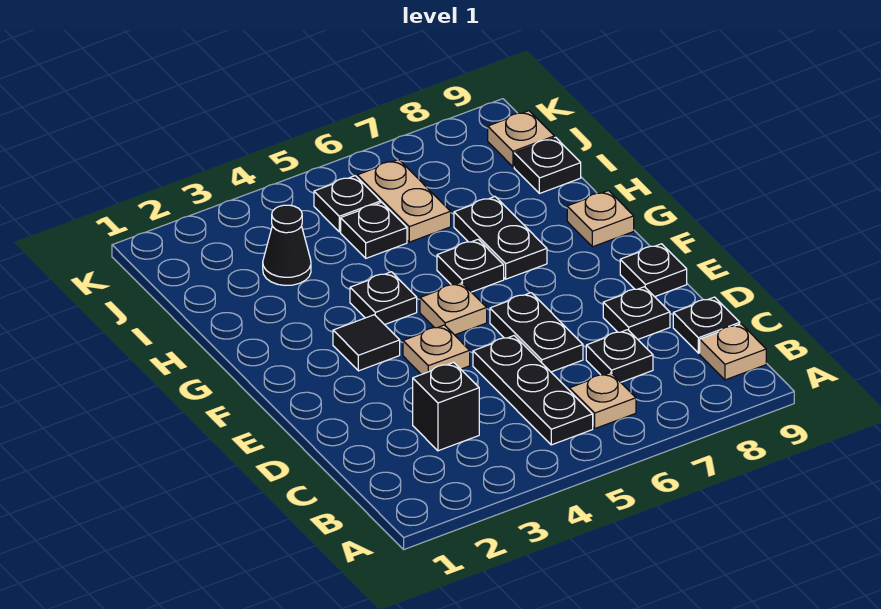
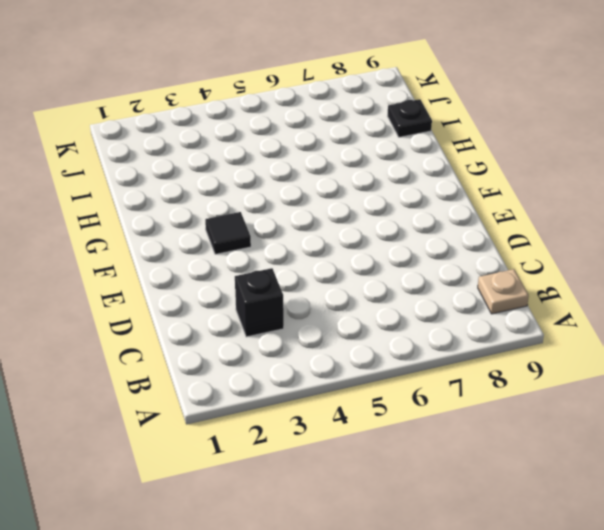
none -> black plate B5:D5 level 1
none -> tan plate B6 level 1
none -> black plate C7 level 1

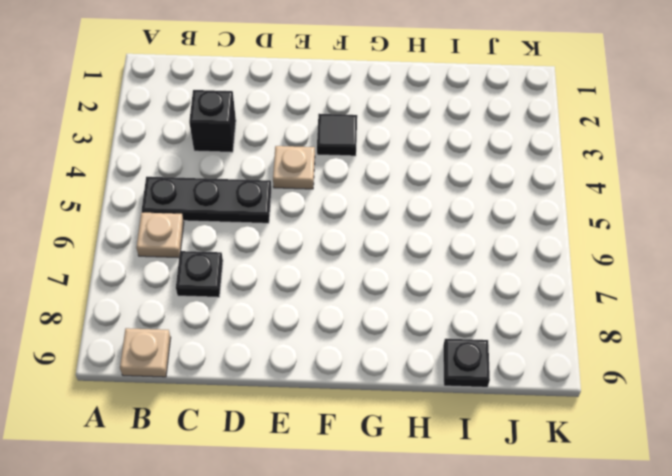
none -> black plate C9 level 1
none -> black plate D6:E6 level 1
none -> black plate D8 level 1

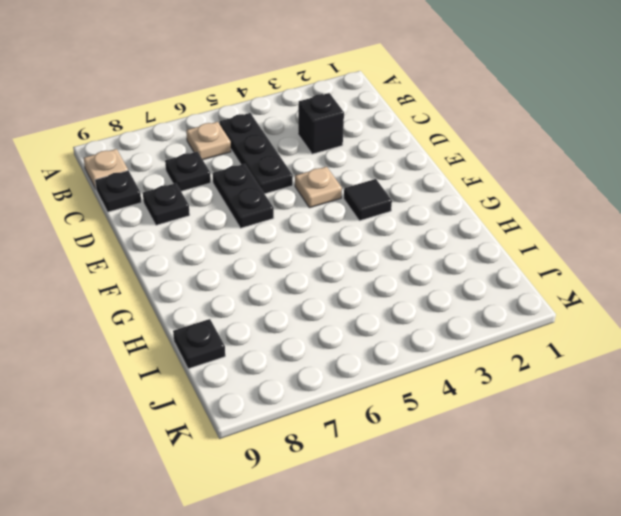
none -> black plate E9 level 1
none -> tan plate F5 level 1
none -> black plate G4 level 1

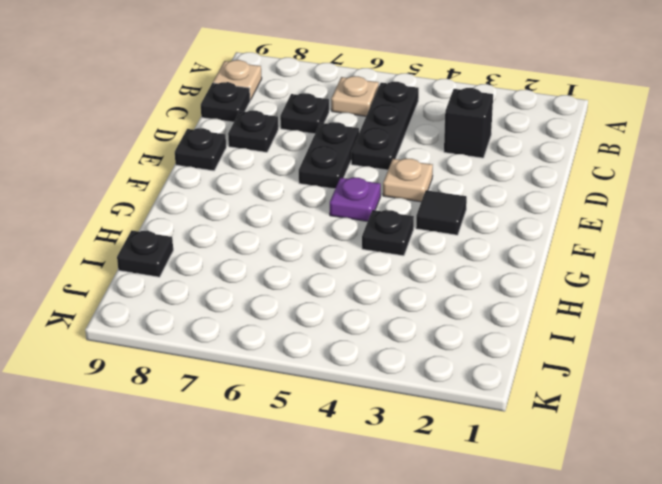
purple plate F5 level 1 -> tan plate F5 level 1
none -> black plate G6 level 1
none -> black plate G7:H7 level 1
none -> tan plate G9 level 1

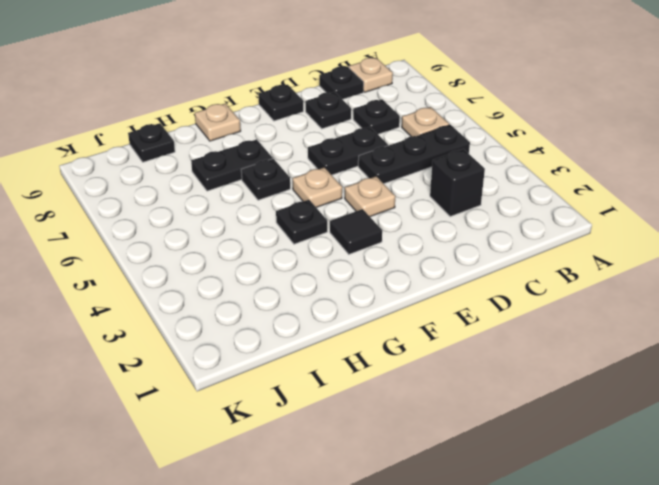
none -> black cone I3 level 1
none -> black plate I5 level 1
none -> tan plate I6:J6 level 1

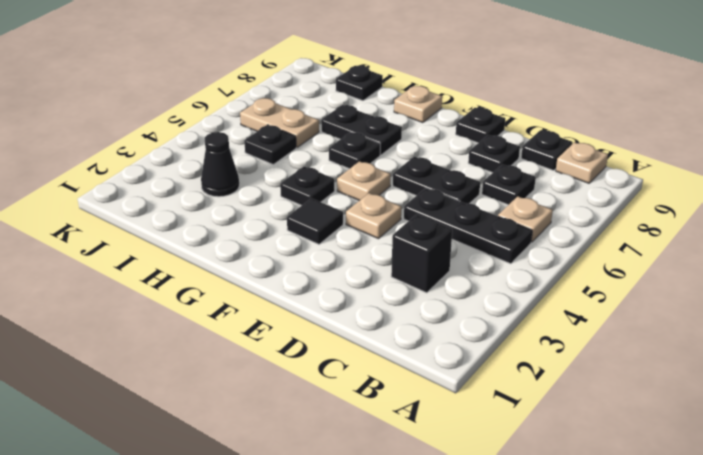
none -> black plate J5 level 1
none -> tan plate J9 level 1

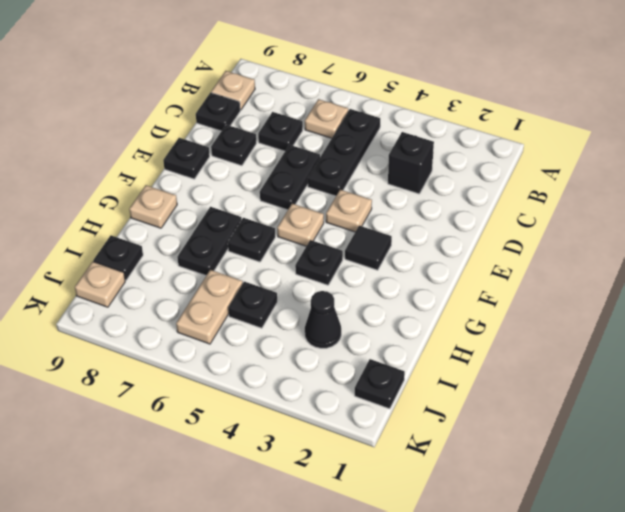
black plate J1 level 1 -> black plate J5 level 1

